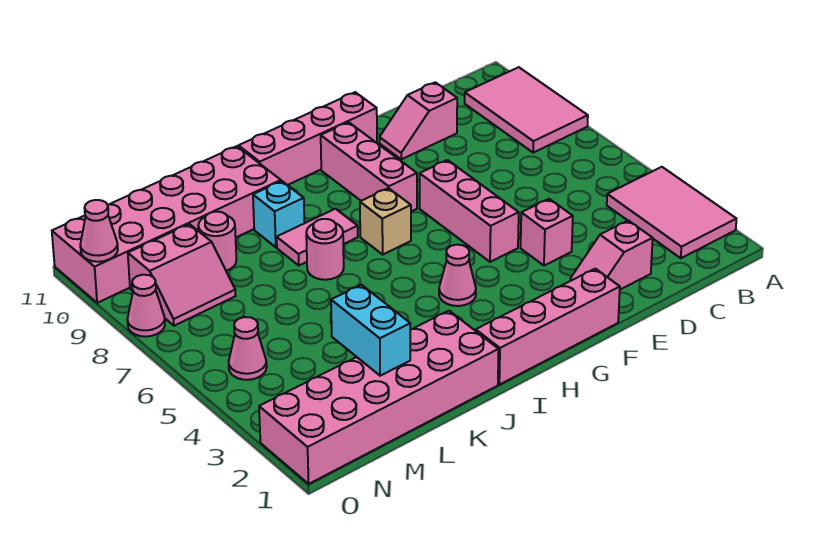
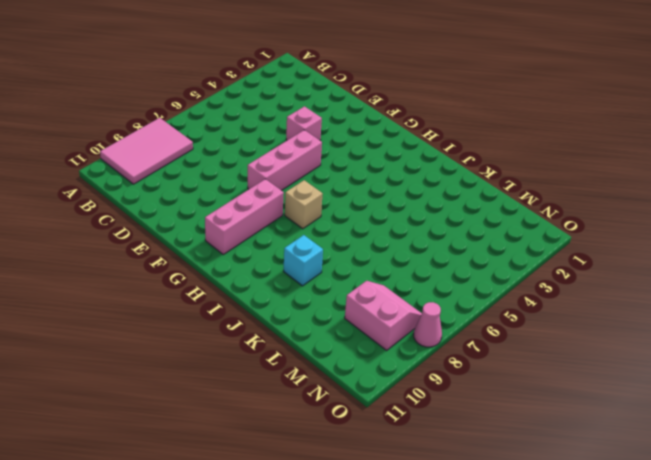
none -> pink tile A2:B4 level 1
none -> pink slope D2:E2 level 1 top D
none -> pink slope D10:E10 level 1 top D

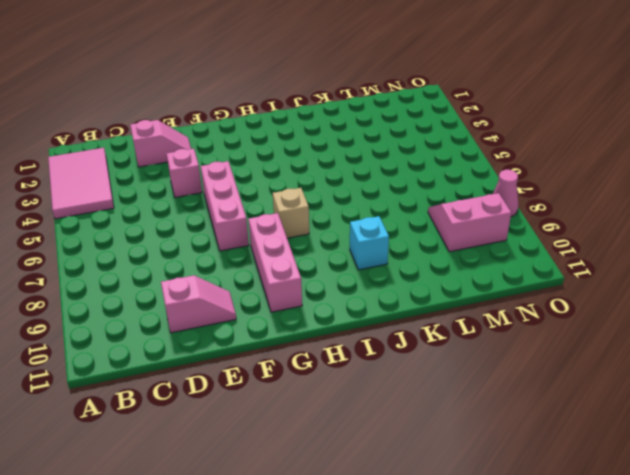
none -> pink tile A8:B10 level 1
none -> pink brick F1:I1 level 1
none -> pink brick F11:I11 level 1

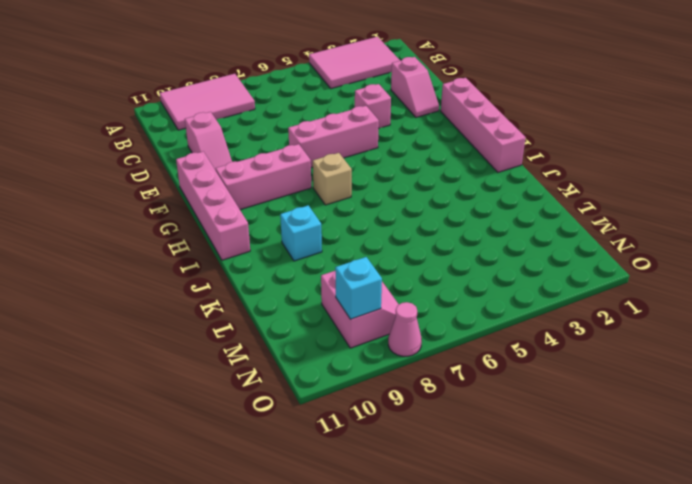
cyan brick N9 level 2 -> none
none -> pink cone H4 level 1
none -> pink tile I8:J8 level 1
none -> pink brick J1:O2 level 1

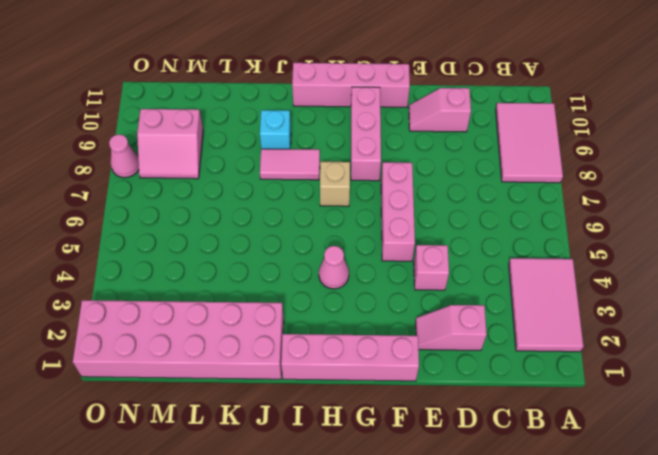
none -> pink round brick J7 level 1
none -> pink brick J10:O11 level 1
none -> pink round brick L9 level 1

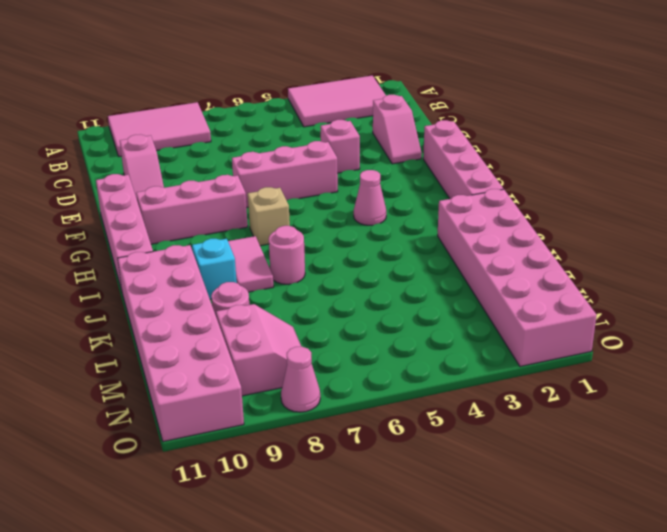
none -> pink cone N5 level 1
none -> cyan brick L2:L3 level 2
none -> pink cone O10 level 2

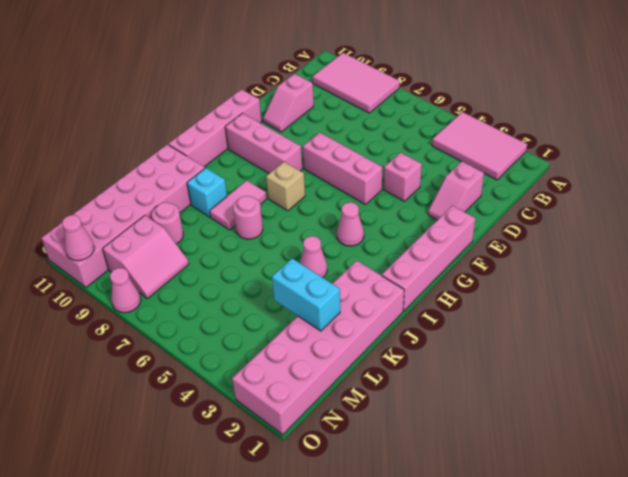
pink cone J4 level 1 -> pink cone N5 level 1

